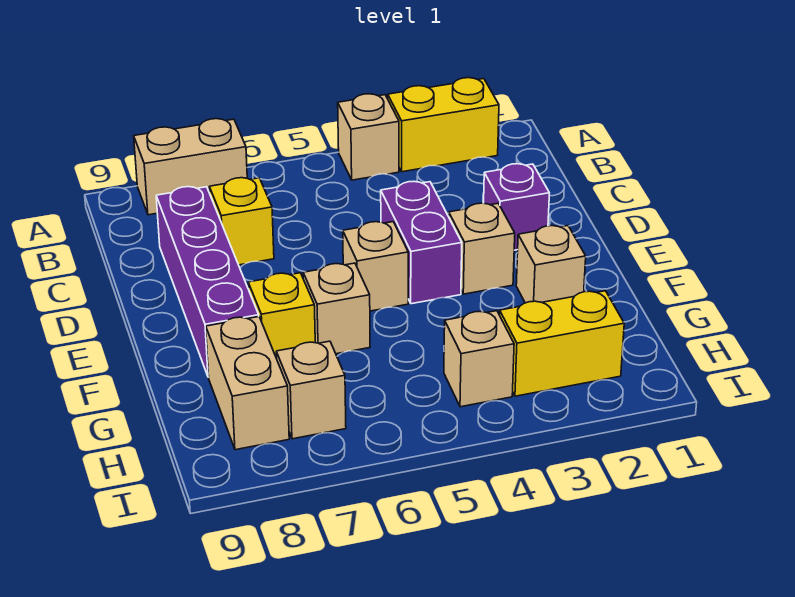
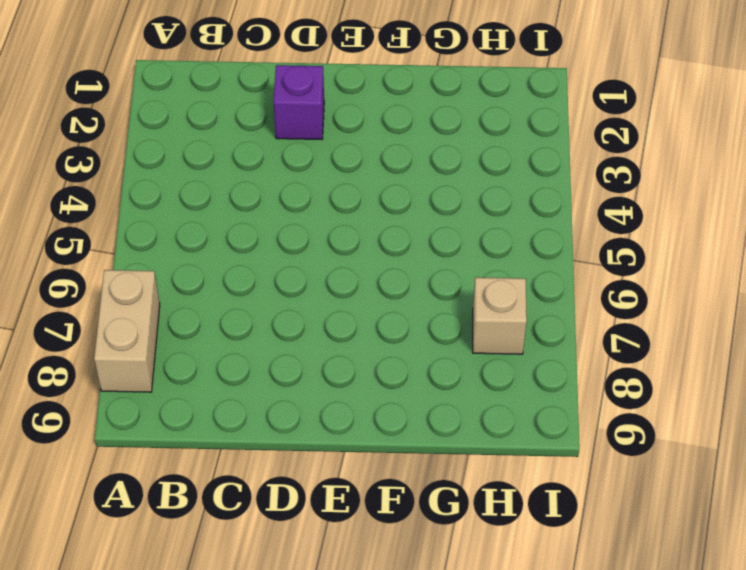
none -> yellow brick A2:A3 level 1
none -> tan brick A4 level 1
none -> yellow brick C7 level 1

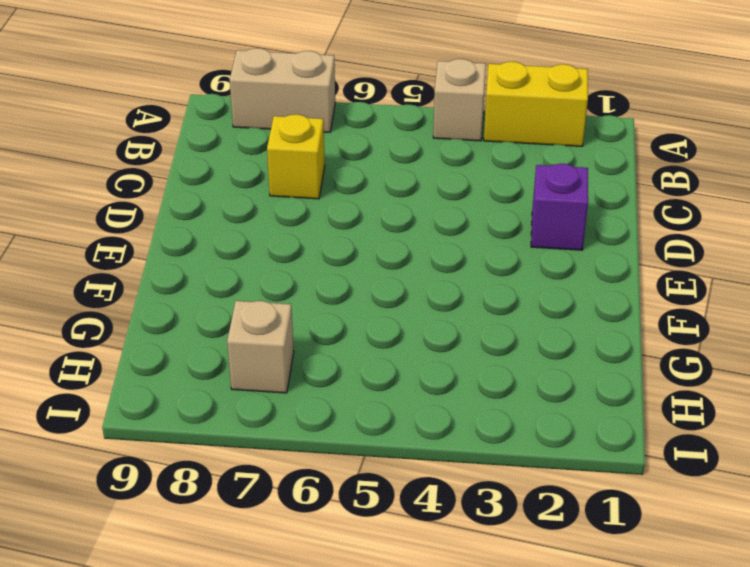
none -> purple brick C8:F8 level 1
none -> purple brick D4:E4 level 1
none -> tan brick E3 level 1

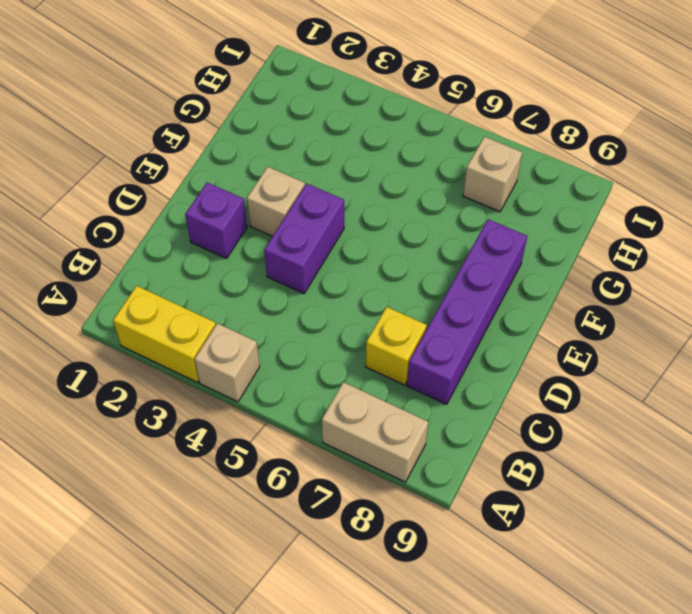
none -> tan brick E5 level 1
none -> tan brick F2 level 1
none -> tan brick F6 level 1

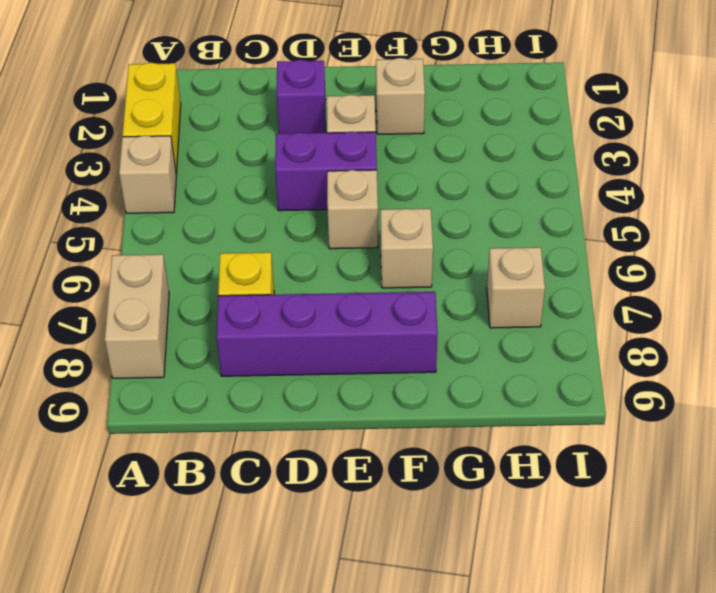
none -> yellow brick F7 level 1
none -> tan brick G8:H8 level 1
none -> yellow brick H2:H3 level 1

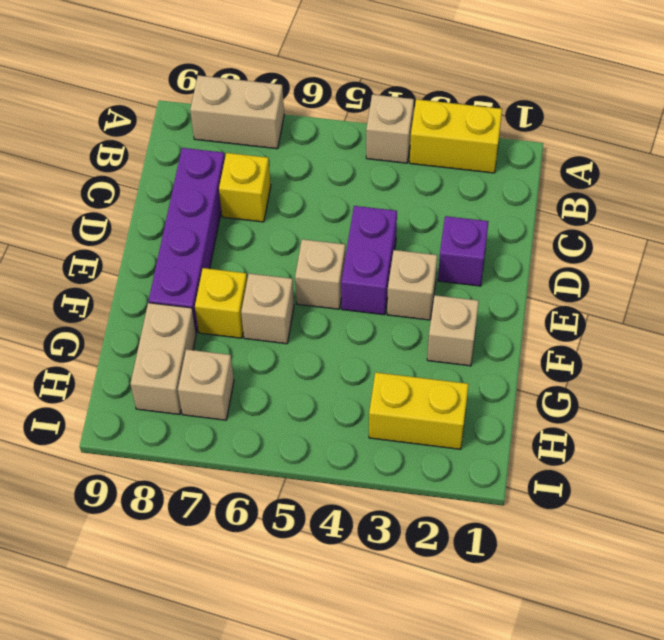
none -> tan brick H4 level 1

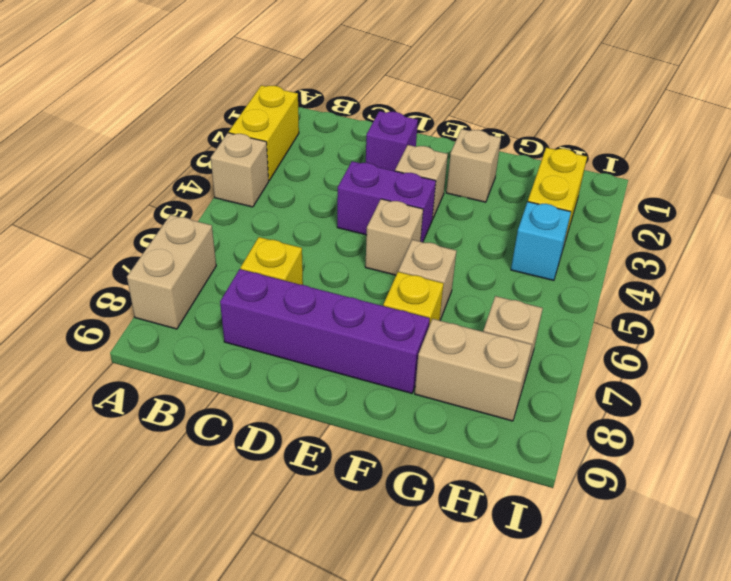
cyan brick H4 level 1 -> tan brick H4 level 1

